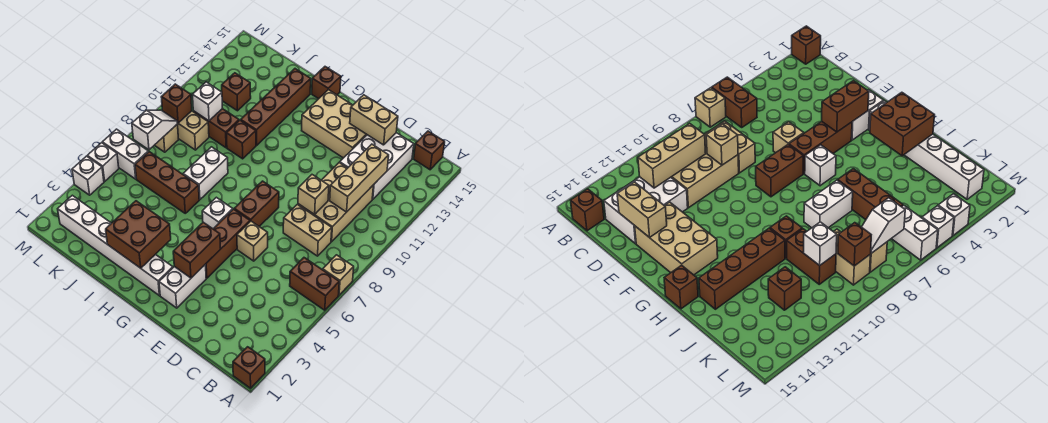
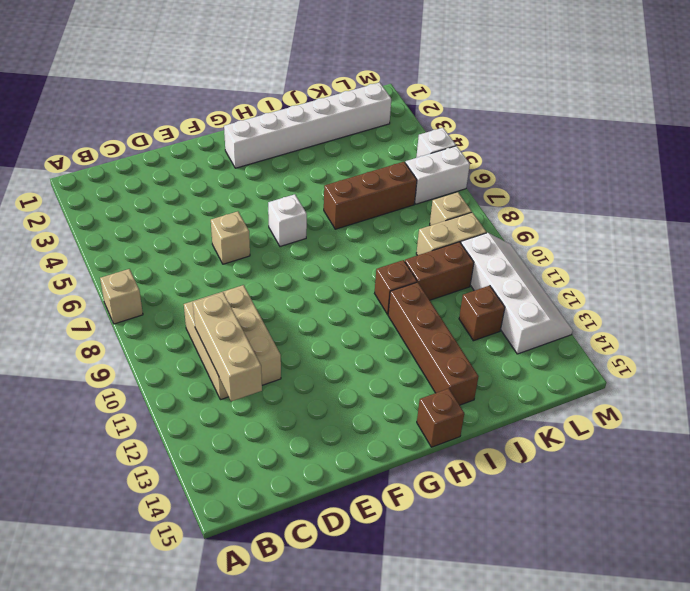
white slope L10:M13 level 1 top L -> none
none -> brown brick A1 level 1
none -> brown brick A6:B6 level 1
none -> brown brick B15 level 1
none -> tan brick C8:D8 level 1

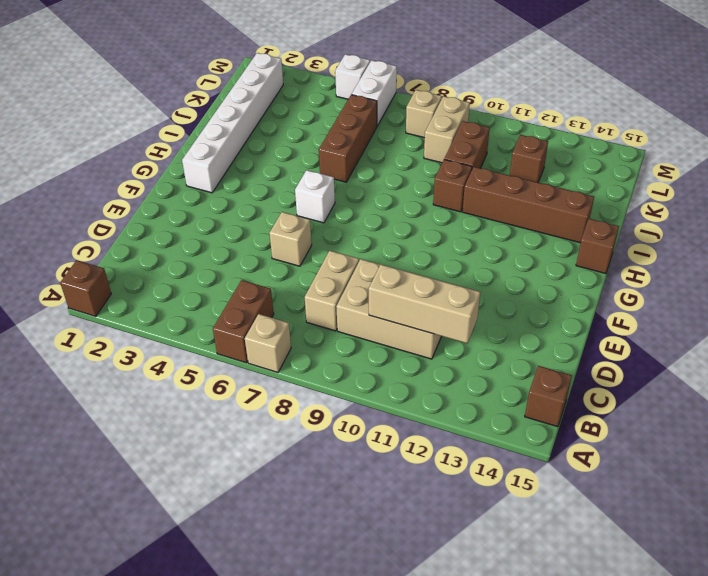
none -> white brick C12:D14 level 1
none -> tan brick E13:G14 level 1
none -> white brick F2:F3 level 1
none -> brown brick F4:F6 level 1

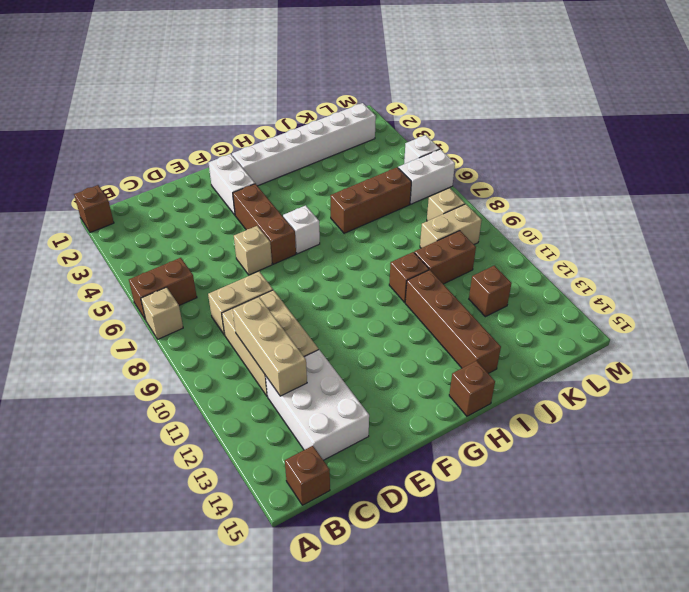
none -> tan brick E13:G14 level 1
none -> brown brick F7:F8 level 1
none -> white brick I7:I8 level 1
none -> white brick M4 level 1

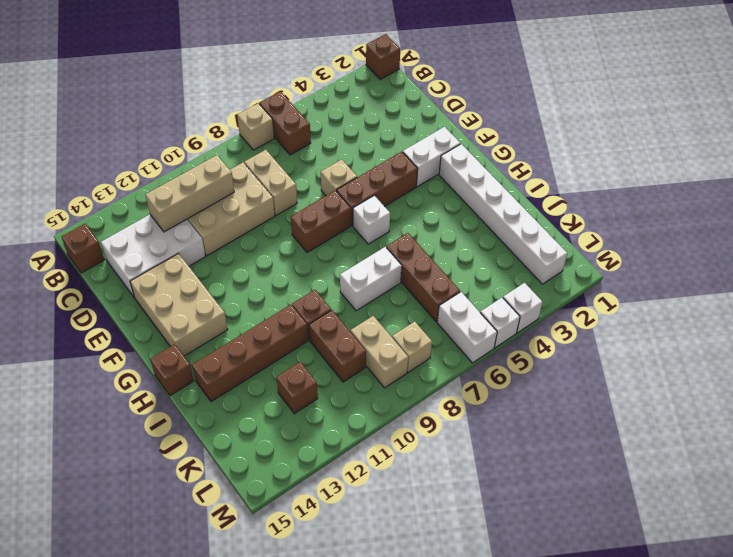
none -> tan brick D9 level 2
none -> tan brick D14:E14 level 2
none -> brown brick F3:F4 level 2
none -> brown brick H2:I3 level 2

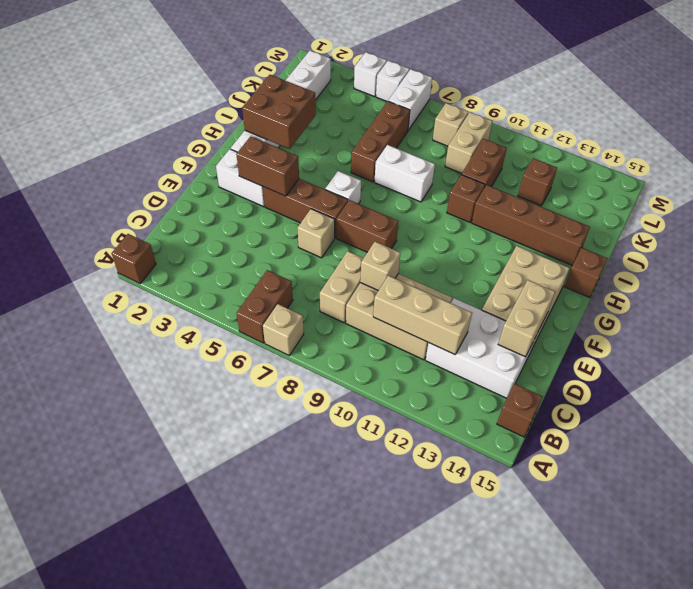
none -> white brick K10 level 2
none -> white slope L7:L8 level 2 top 7
none -> brown brick L9 level 2

